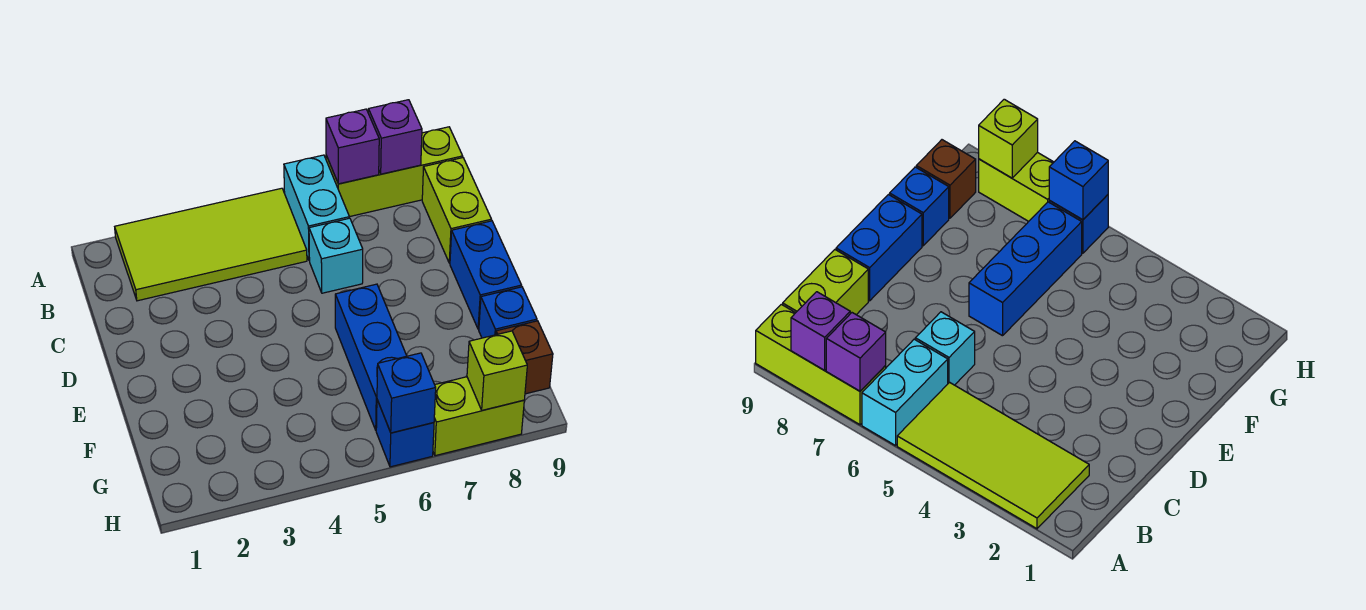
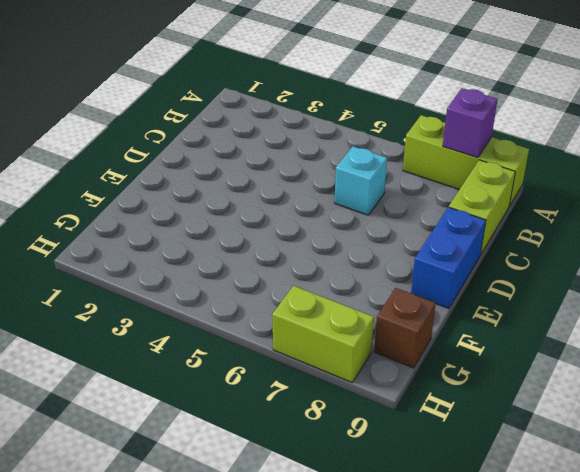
none -> lime tile A2:B5 level 1
none -> cyan brick A6:B6 level 1
none -> blue brick E6:G6 level 1

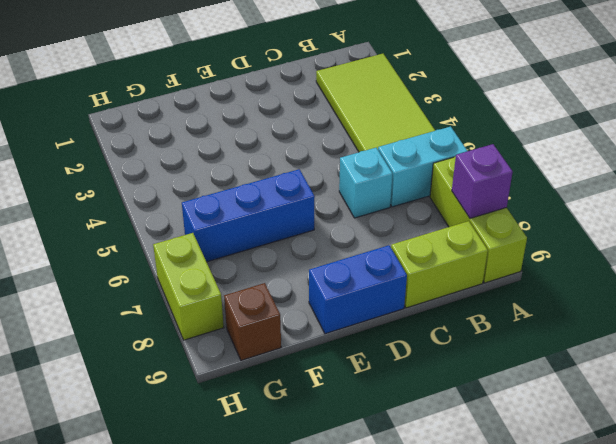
none -> blue brick F9 level 1
none -> blue brick H6 level 1
none -> purple brick A7 level 2

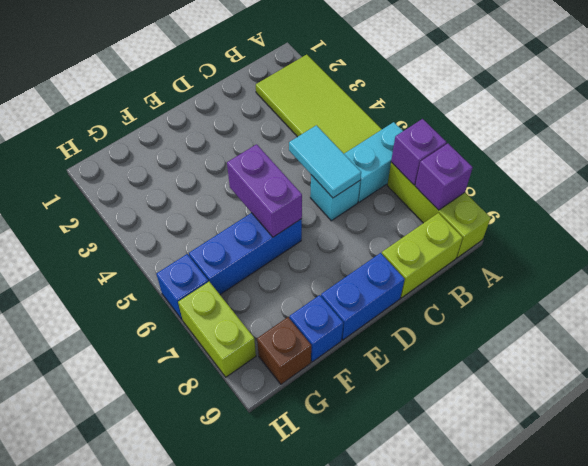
cyan tile C5:C6 level 2 -> none
purple brick E5:E6 level 2 -> none
none -> blue brick H6 level 2
none -> lime brick H8 level 2

